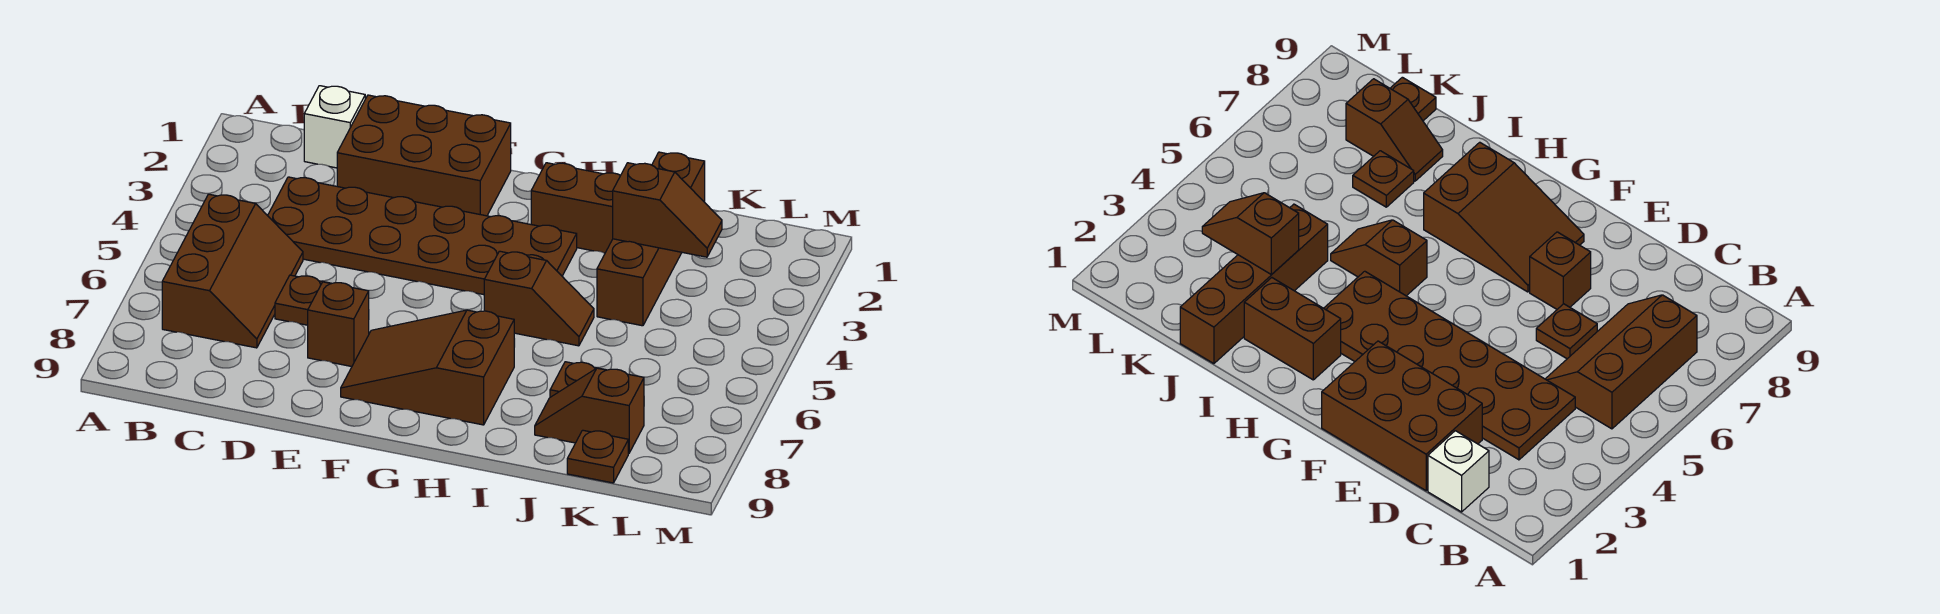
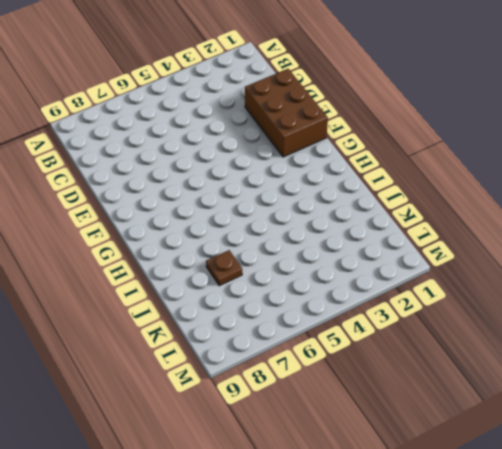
none -> brown slope B5:C7 level 1 top B
none -> white brick C1 level 1
none -> brown plate C3:H4 level 1

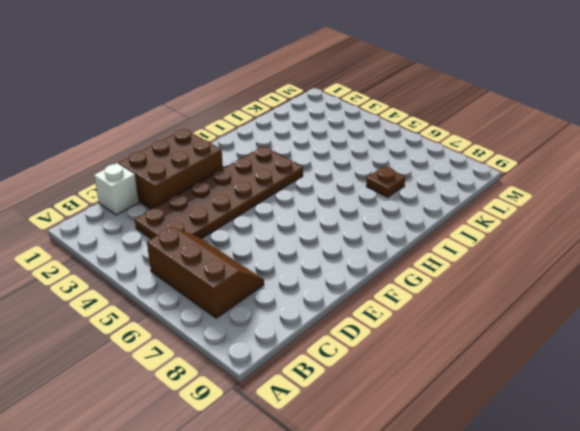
none -> brown plate D6 level 1
none -> brown brick E7 level 1
none -> brown slope F7:H8 level 1 top H

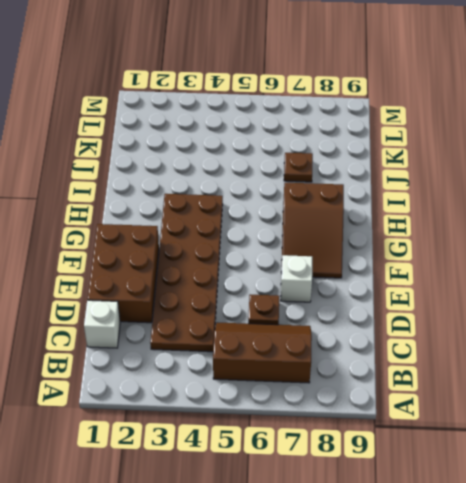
white brick E7 level 1 -> brown brick E7 level 1
none -> brown brick H2:I2 level 1
none -> brown slope H5:I5 level 1 top H
none -> brown brick J1:J4 level 1

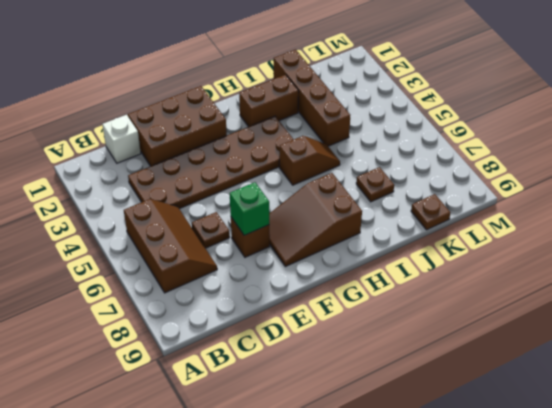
green brick E7 level 2 -> none
none -> brown slope J8:K8 level 1 top K
none -> brown slope J3:K3 level 2 top J

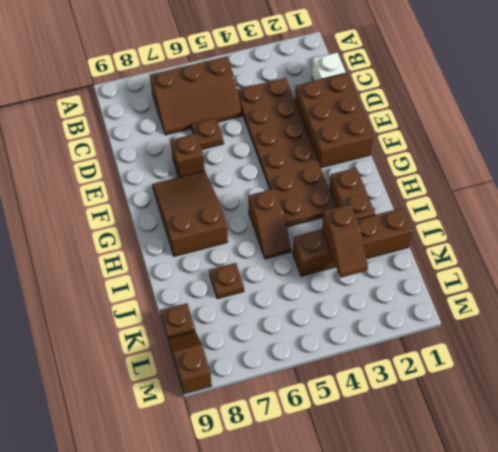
brown slope L9:M9 level 1 top M -> brown slope J8:K8 level 1 top K

